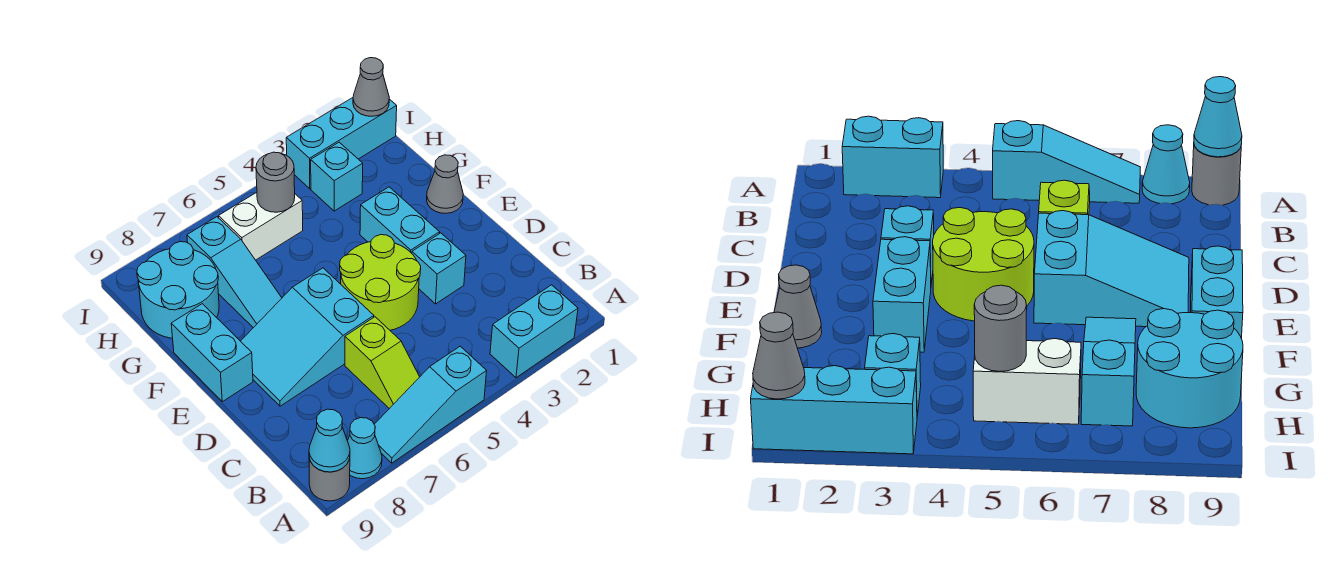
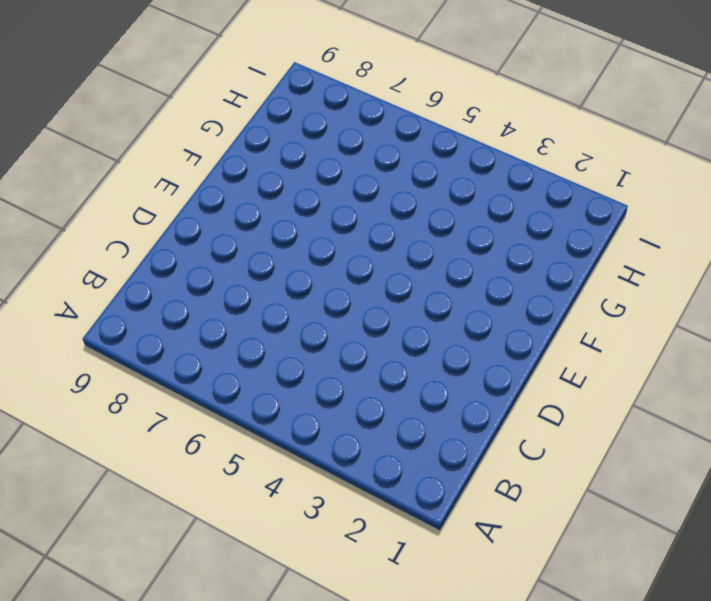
none -> cyan brick A2:A3 level 1
none -> cyan slope A5:A7 level 1 top 5
none -> cyan cone A8 level 1

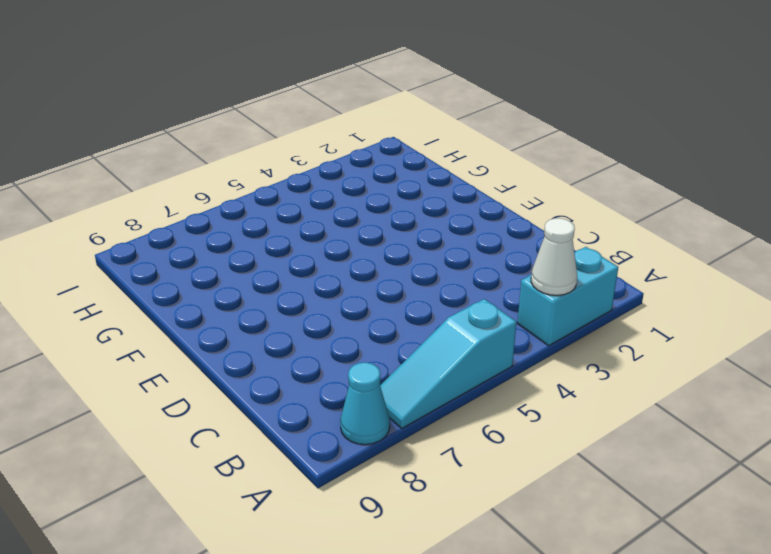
white cone A3 level 2 -> none
none -> grey round brick A9 level 1
none -> lime slope B6:C6 level 1 top C
none -> cyan brick D3 level 1

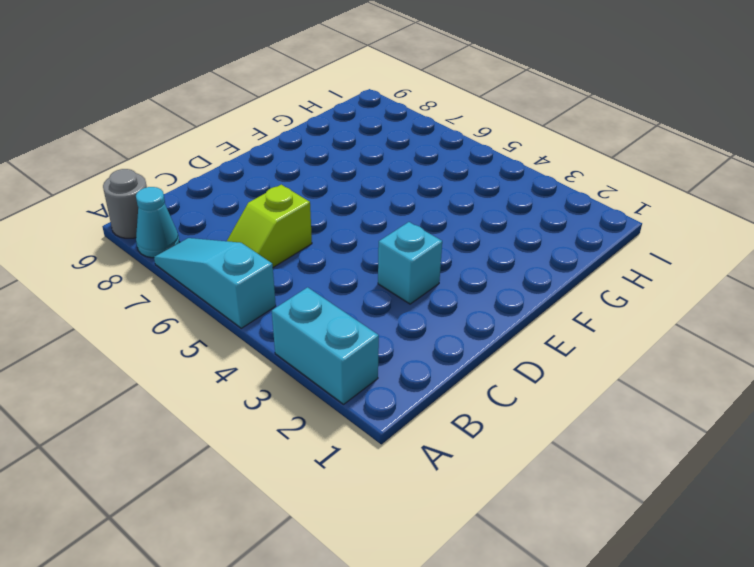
none -> lime round brick D4:E5 level 1
none -> cyan slope D6:E8 level 1 top 6
none -> cyan brick E3:F3 level 1

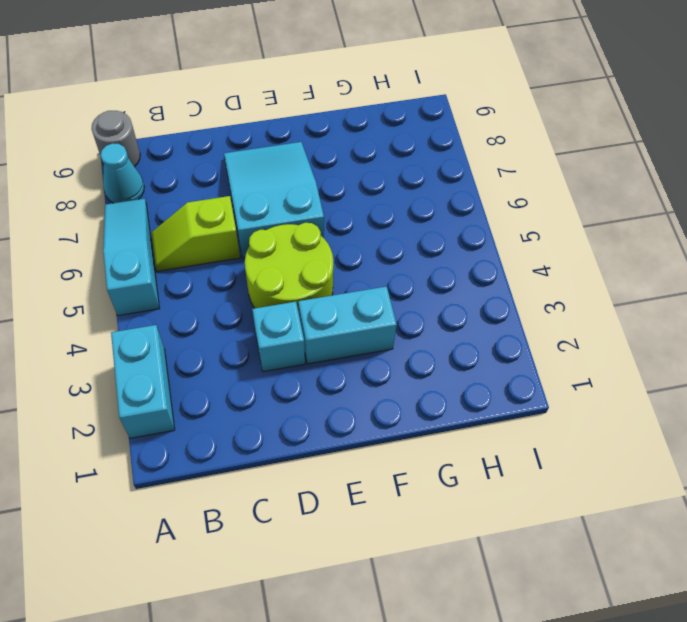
none -> cyan brick E9:F9 level 1
none -> grey cone F1 level 1
none -> cyan slope F7:H7 level 1 top H

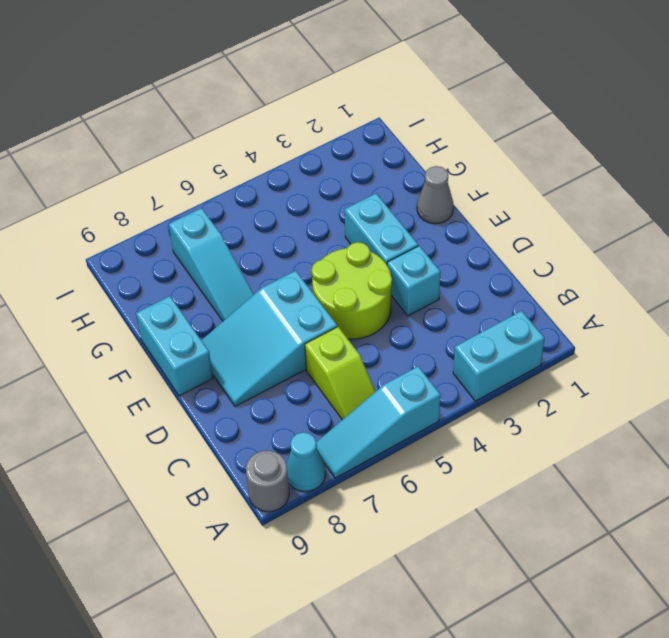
none -> cyan round brick G8:H9 level 1
none -> cyan brick H3 level 1
none -> white brick H5:H6 level 1

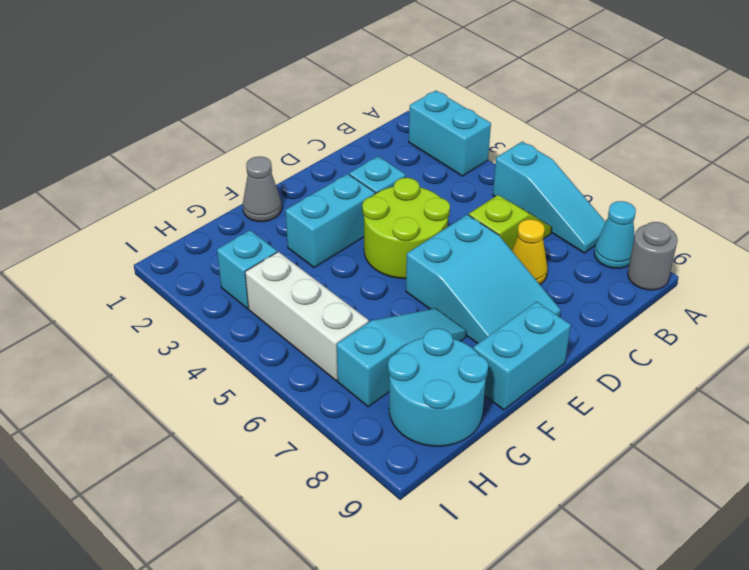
yellow cone C7 level 1 -> none
white brick H4:H6 level 1 -> white brick H5:H6 level 1
none -> cyan brick I1:I3 level 1
none -> cyan cone A9 level 2
none -> grey round brick H5 level 2

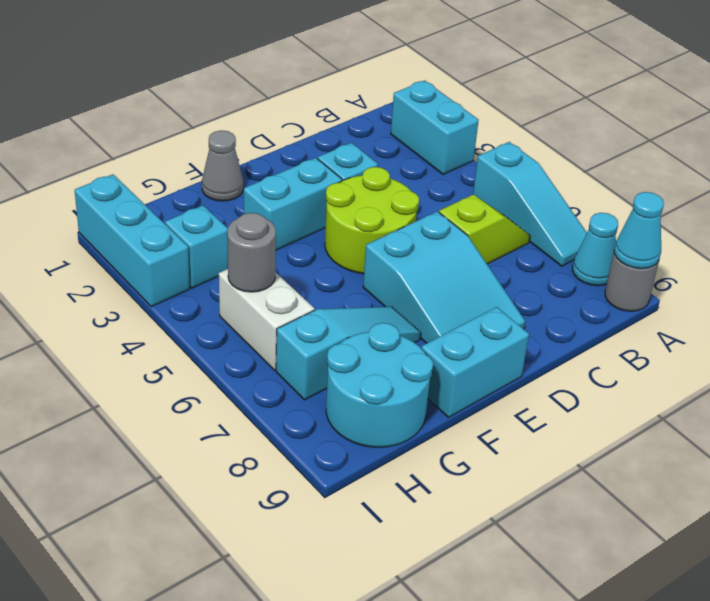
none -> grey cone I1 level 2

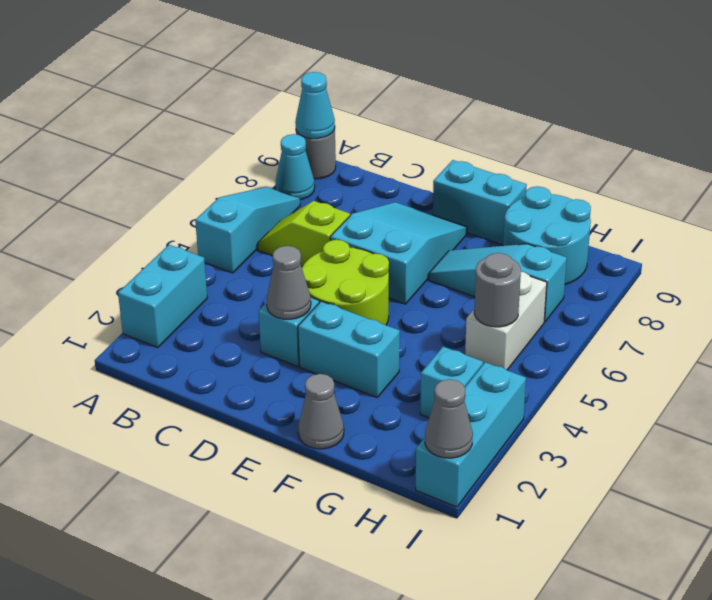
grey cone D3 level 2 -> none

